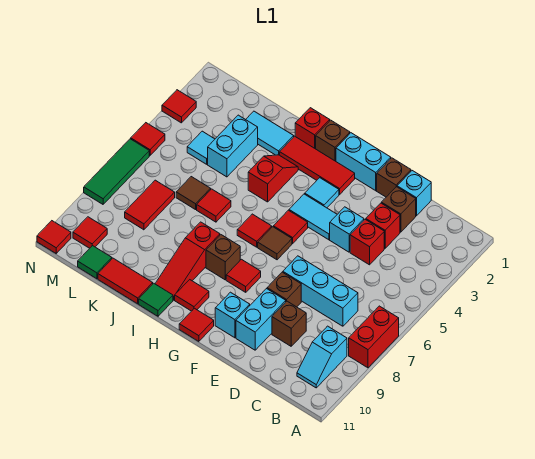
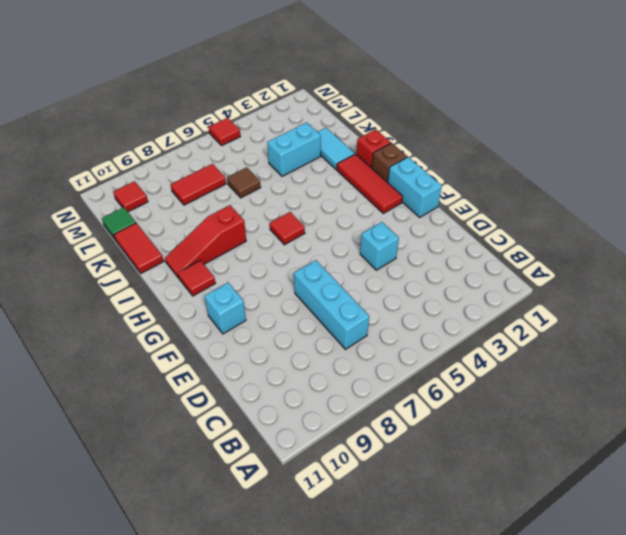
none -> red brick A7:A8 level 1
none -> cyan slope B9:B10 level 1 top 9
none -> cyan brick D1 level 1
none -> brown brick D2 level 1

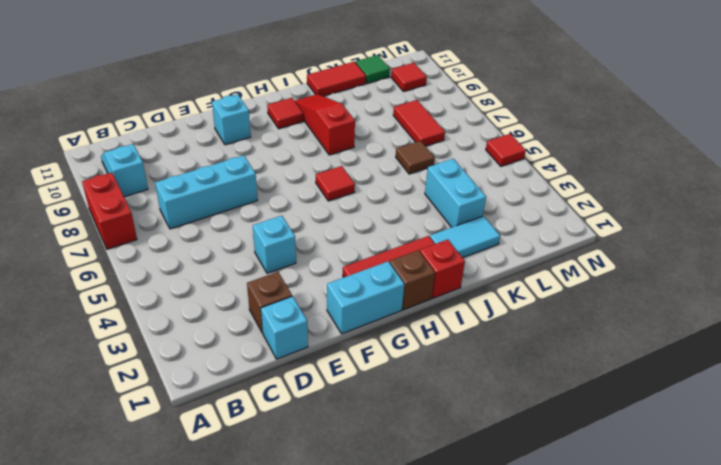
none -> red brick D3 level 1
none -> red brick D4 level 1
none -> brown brick D9 level 1
none -> brown brick E1 level 1

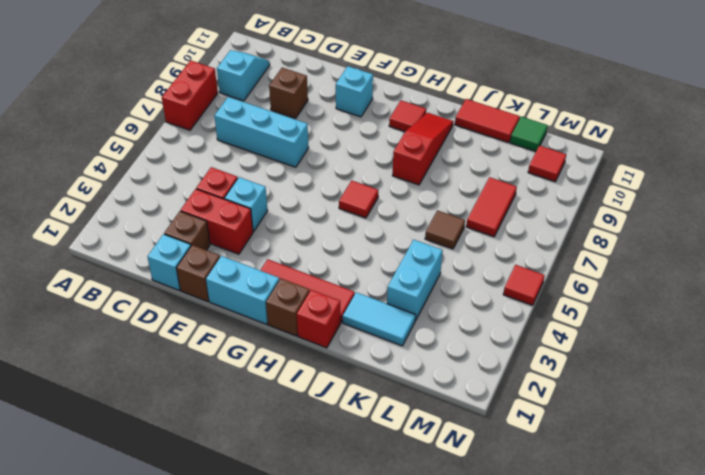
red brick D3:E3 level 1 -> red brick D3 level 1
none -> brown brick E8 level 1
none -> cyan brick E9:E10 level 1
none -> cyan tile F4:G4 level 1
none -> cyan tile G3 level 1

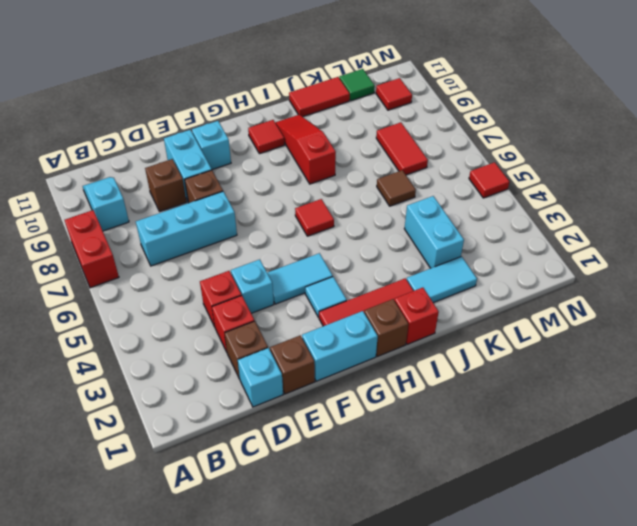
none -> red tile G5 level 1
none -> brown tile G6 level 1
none -> red tile G8 level 1
none -> red tile G11 level 1

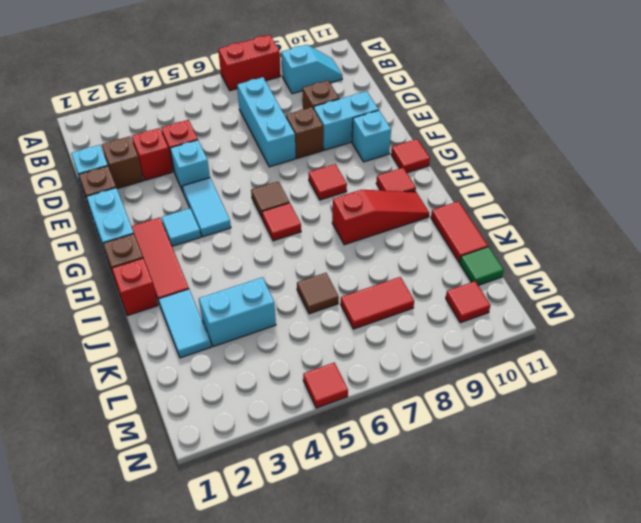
none -> red tile G5 level 1
none -> brown brick H8 level 1
none -> red slope I3:I4 level 1 top 4
none -> green tile I11 level 1

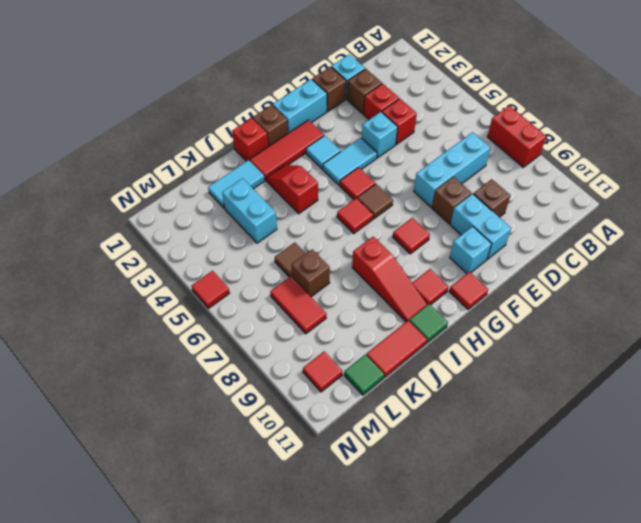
brown brick K7 level 1 -> brown brick H8 level 1
none -> cyan slope B9:B10 level 1 top 9
none -> red tile J6 level 1
none -> cyan tile L4 level 1
none -> red tile N3 level 1

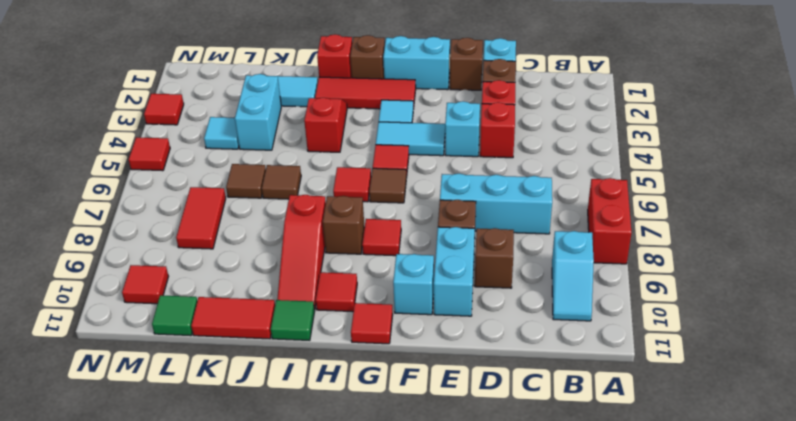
brown tile J6 level 1 -> red tile J6 level 1
none -> green tile N6:N8 level 1
none -> red tile N11 level 1

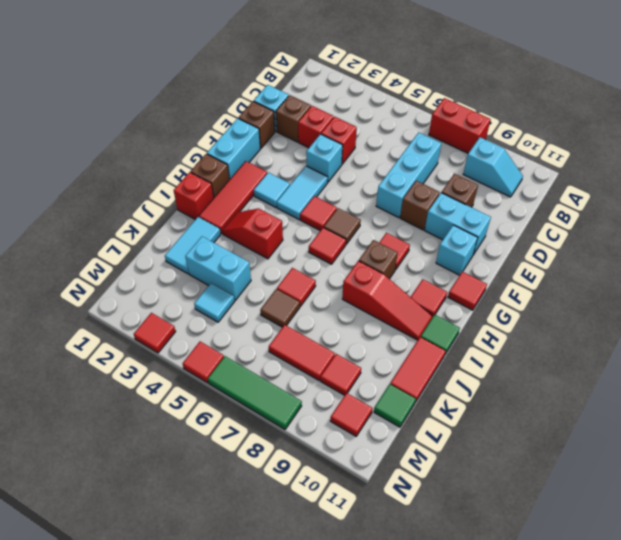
red tile L9 level 1 -> red tile N11 level 1

